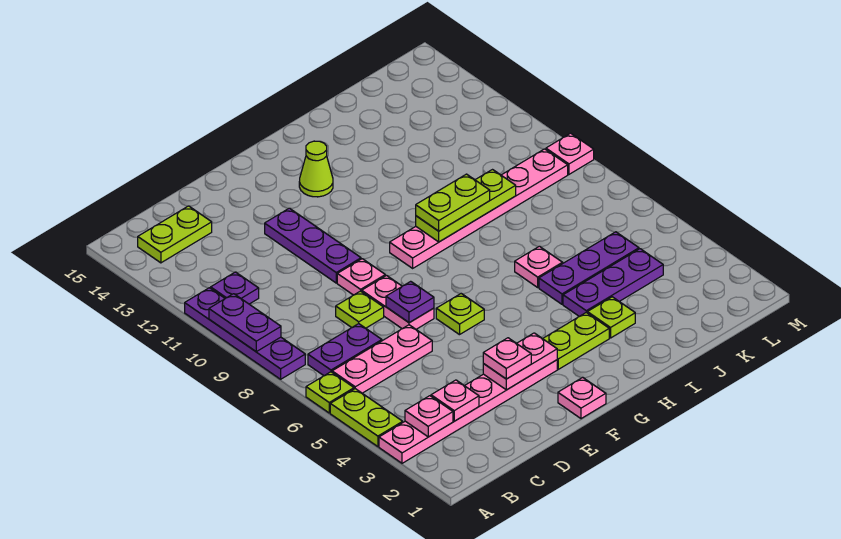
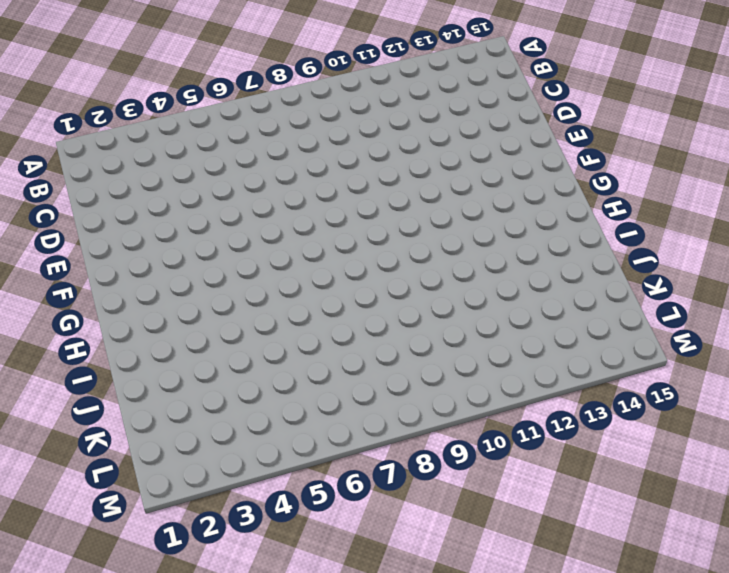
none -> pink plate A3:F3 level 1
none -> lime plate A4:A5 level 1
none -> lime plate A6 level 1
none -> purple plate A8:A11 level 1

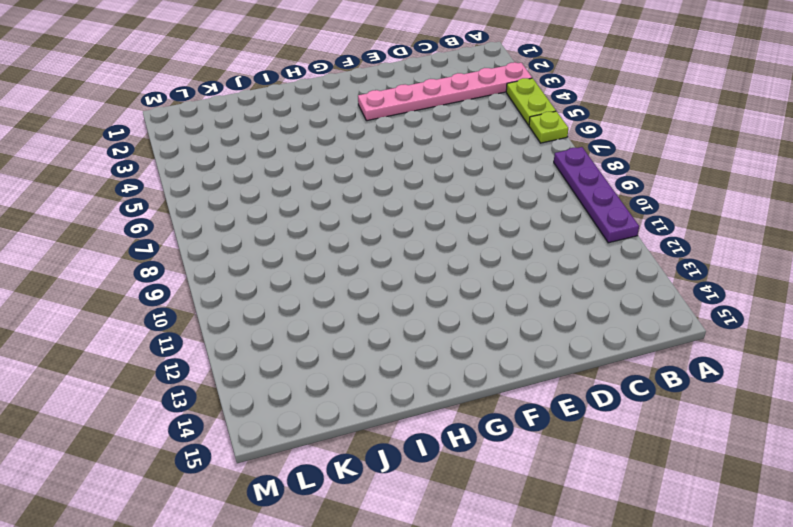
none -> pink plate B6:D6 level 1
none -> purple plate B7:C7 level 1
none -> purple plate B11 level 1
none -> lime plate B14:C14 level 1

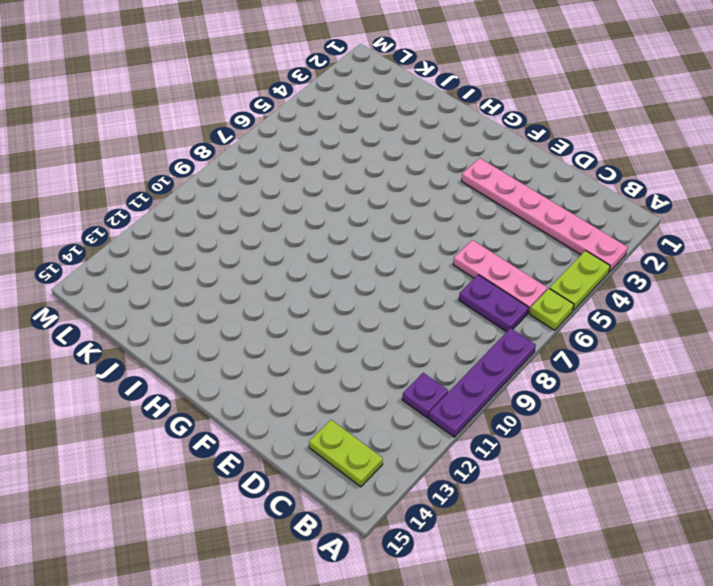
none -> lime plate D8 level 1
none -> pink plate E7:E8 level 1
none -> pink plate E9 level 1
none -> purple plate E10:E12 level 1

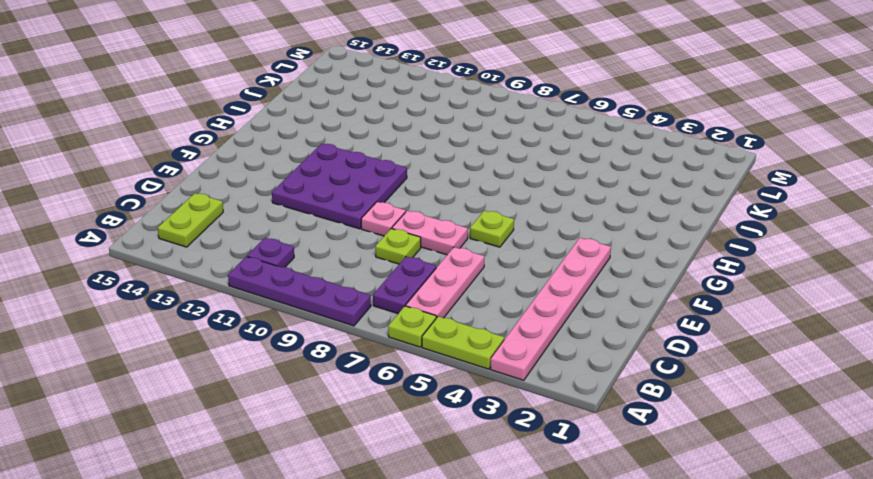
purple plate E10:G12 level 1 -> purple plate E10:E12 level 1
none -> pink plate F1 level 1
none -> lime plate G3:H3 level 1
none -> pink plate G9:L9 level 1
none -> lime cone G13 level 1

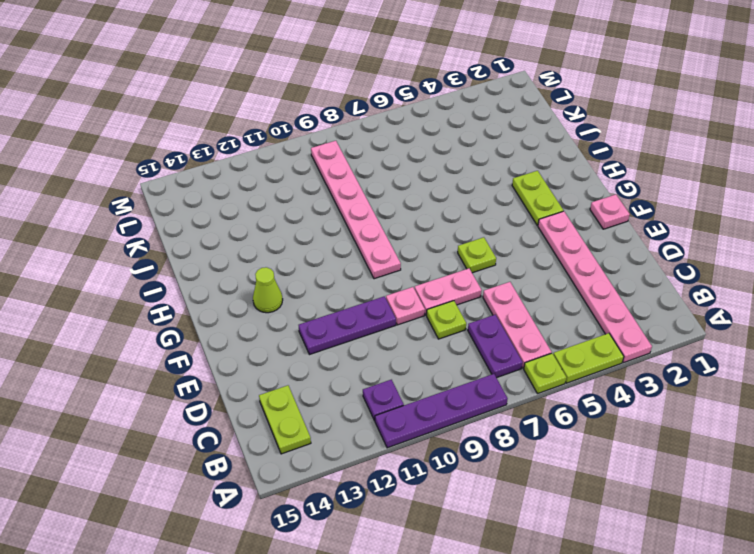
none -> lime plate I3 level 1
none -> purple plate I4:K4 level 1
none -> purple plate I5:K5 level 1
none -> pink plate I6 level 1

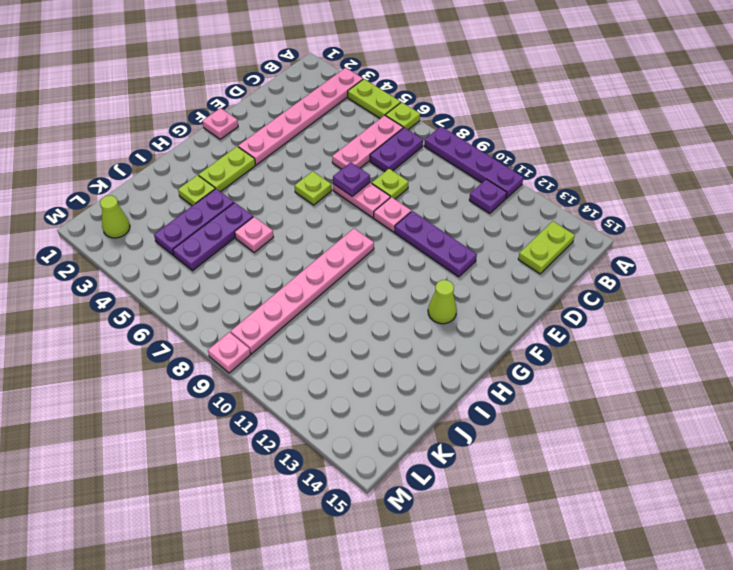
lime cone L2 level 1 -> none
none -> purple plate A9:A10 level 2
none -> pink plate B3 level 2
none -> pink plate C3 level 2
none -> pink plate E3:F3 level 2

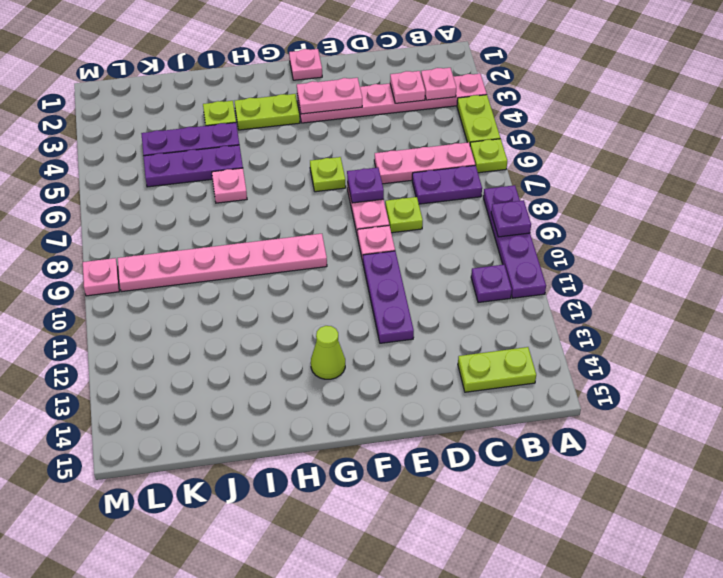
purple plate A9 level 2 -> purple plate A9:A10 level 2
none -> lime plate H9:J9 level 2
none -> pink plate E3 level 3
none -> lime plate H9:I9 level 3

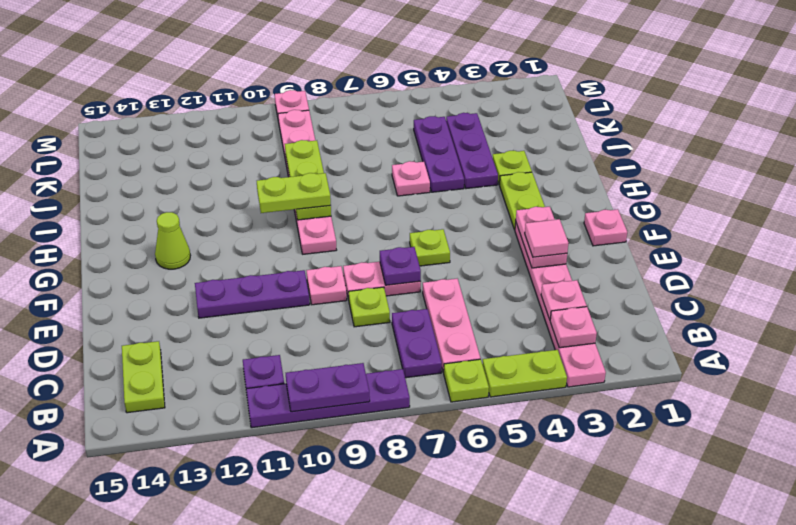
pink tile E3 level 3 -> pink plate E3 level 3
lime plate H9:H10 level 3 -> lime plate H9:I9 level 3

